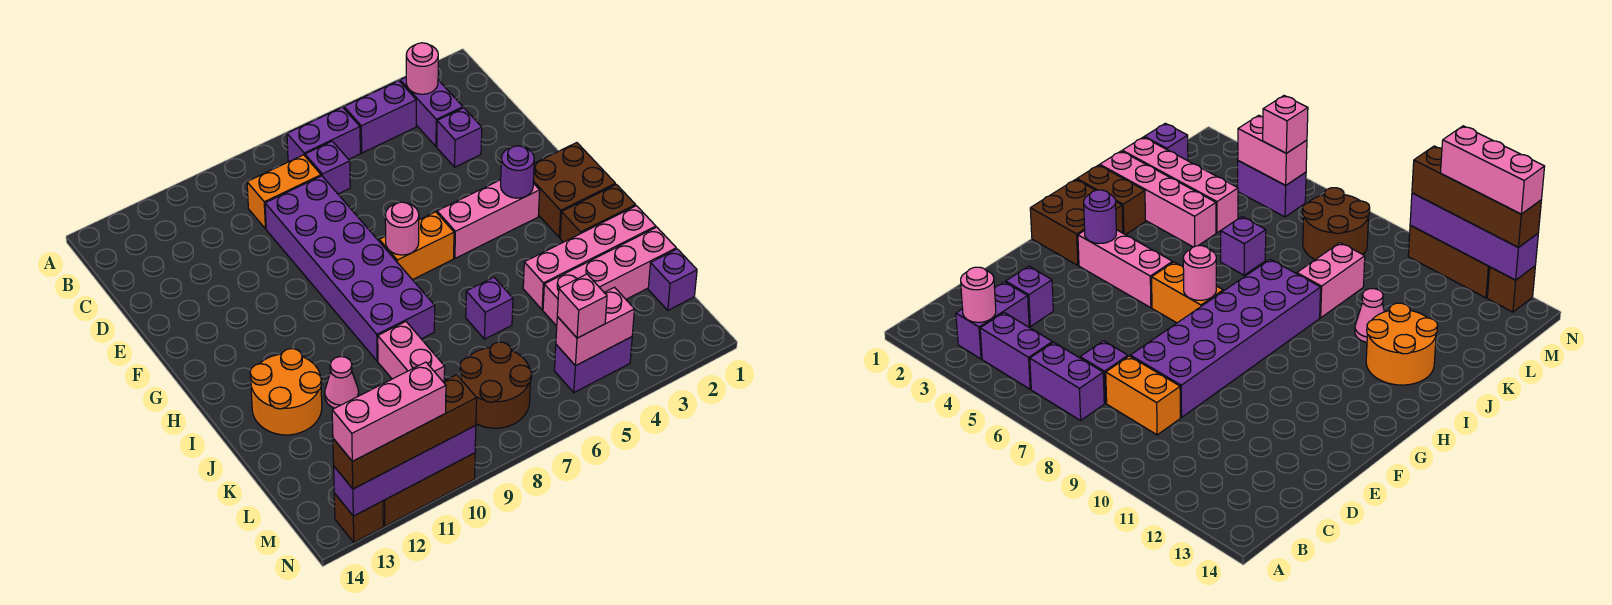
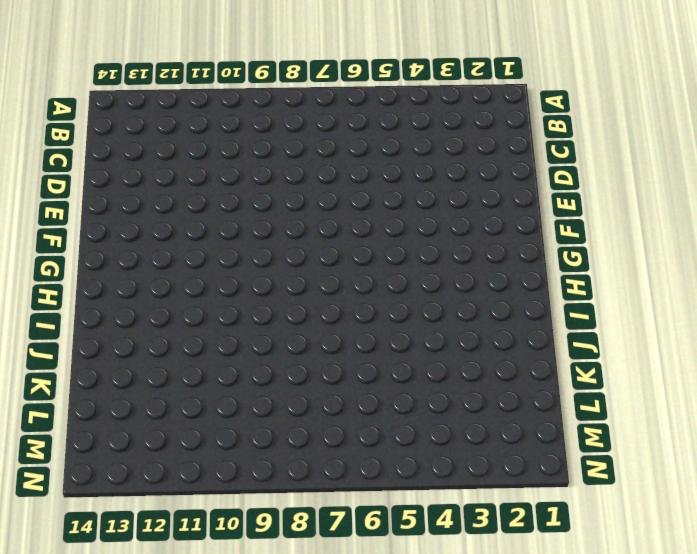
none -> purple brick B3:C3 level 1
none -> purple brick B4:B5 level 1
none -> purple brick B6:B7 level 1
none -> purple brick C7 level 1

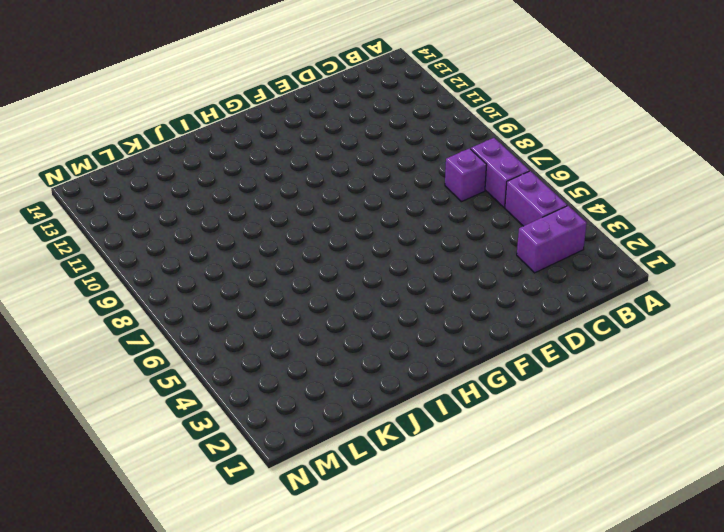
none -> orange brick C8:C9 level 1
none -> purple brick D3 level 1
none -> purple brick D8:I9 level 1
none -> brown brick G1:H2 level 1

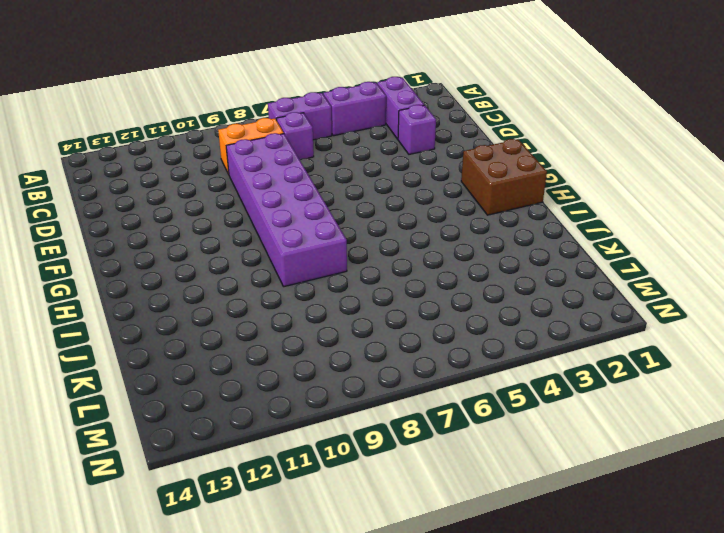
none -> pink brick G3:G5 level 1
none -> orange brick G6:G7 level 1
none -> brown brick I1:I2 level 1
none -> orange round brick I12:J13 level 1

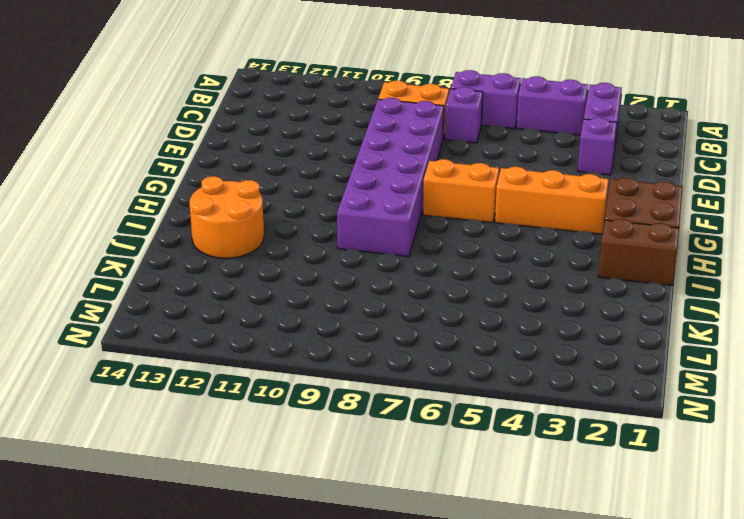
orange brick G3:G5 level 1 -> pink brick G3:G5 level 1
none -> pink brick J1:J4 level 1
none -> purple brick J6 level 1
none -> pink brick J9:K9 level 1
none -> pink cone J11 level 1

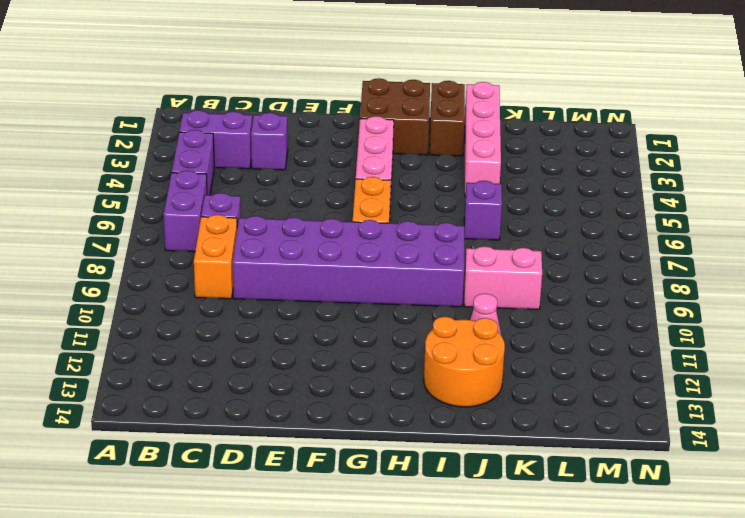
none -> pink brick K1:K4 level 1
none -> purple brick L1 level 1
none -> brown round brick L7:M8 level 1
none -> purple brick M4:M5 level 1

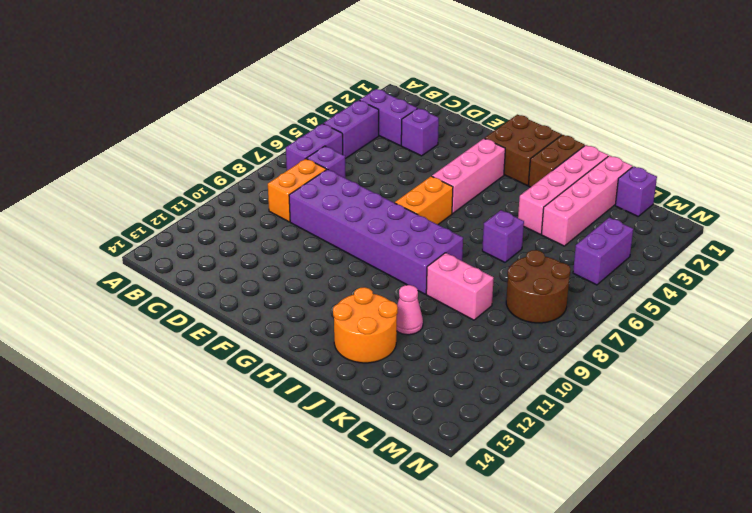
none -> brown brick N10:N12 level 1
none -> brown brick N13 level 1
none -> pink round brick B3 level 2
none -> purple round brick G3 level 2

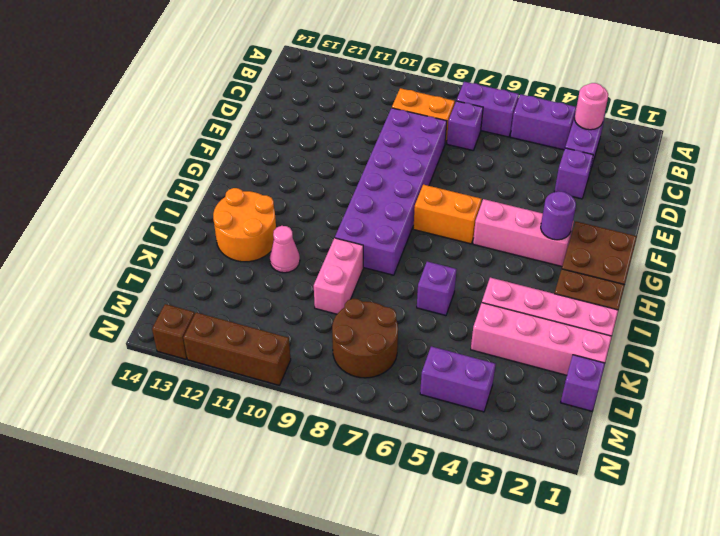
none -> pink round brick G7 level 2
none -> pink brick M4:M5 level 2
none -> purple brick N10:N13 level 2
none -> pink brick M5 level 3

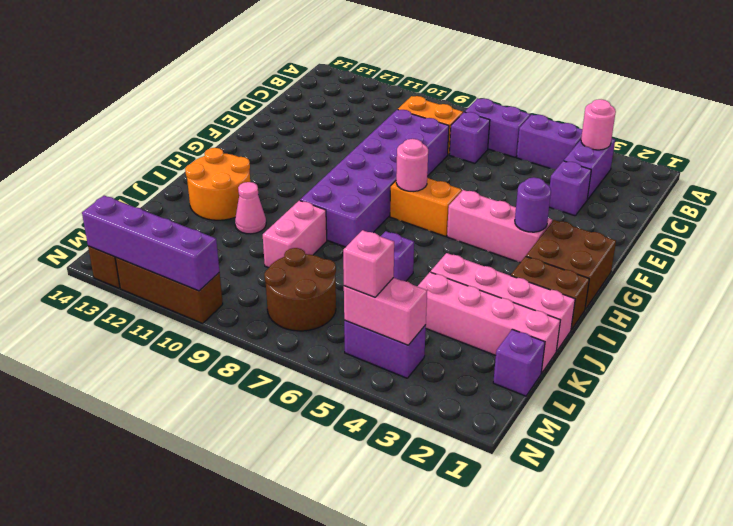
none -> brown brick N10:N13 level 3
none -> pink brick N11:N13 level 4

